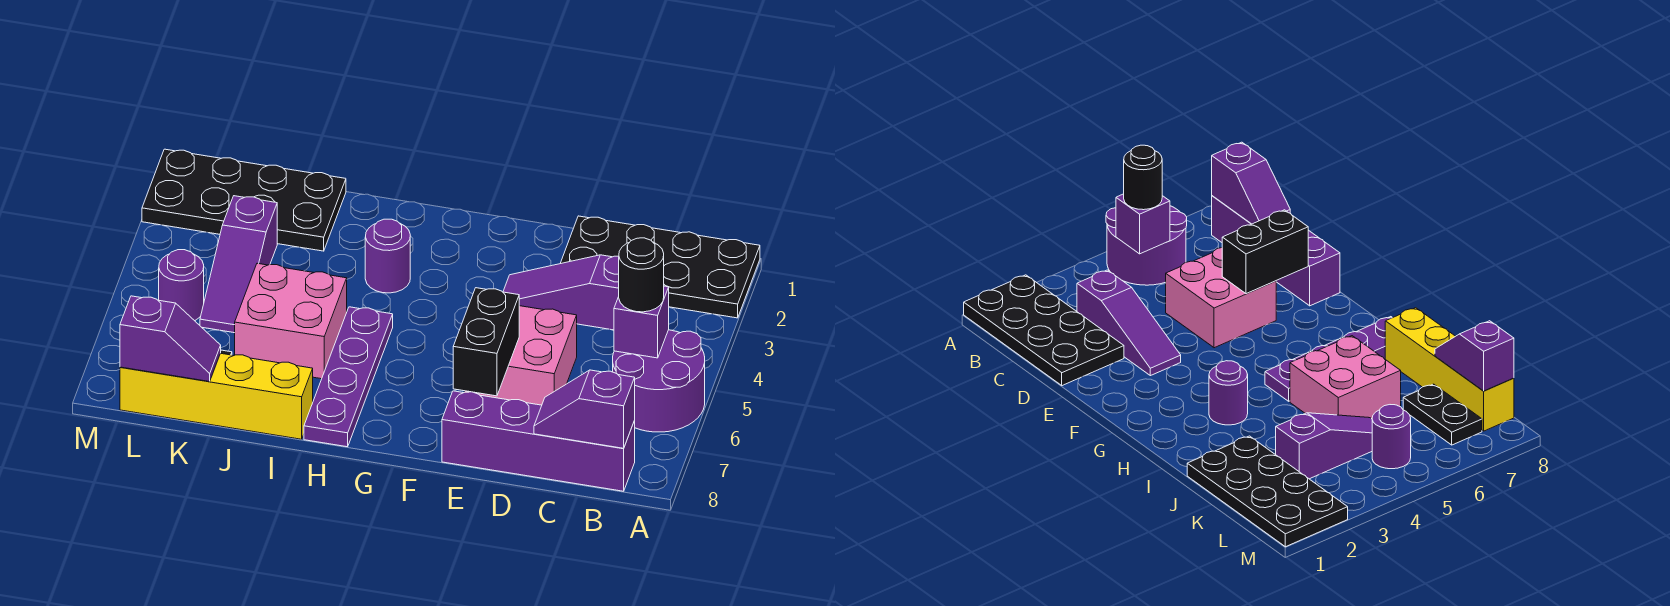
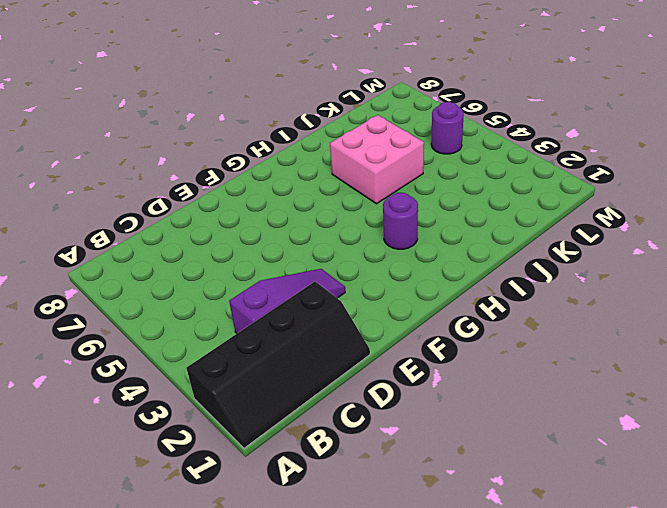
black slope A1:D2 level 1 top 2 -> black plate A1:D2 level 1
none -> purple round brick A5:B6 level 1
none -> purple brick B8:E8 level 1
none -> pink brick D5:E6 level 1

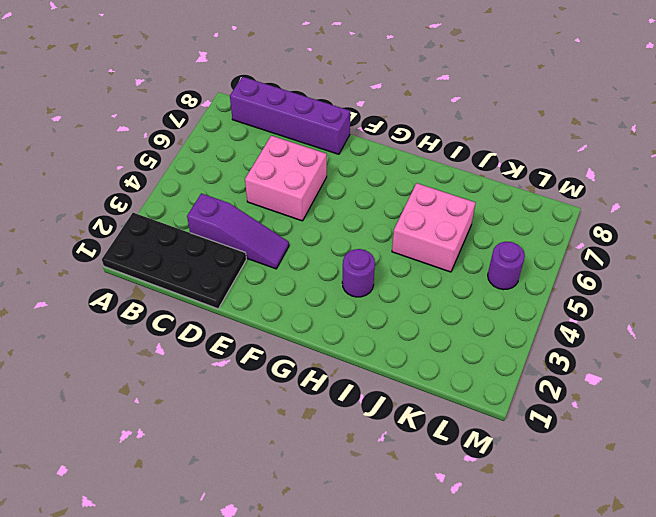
none -> purple round brick A5:B6 level 1
none -> purple plate H5:H8 level 1
none -> yellow brick I8:L8 level 1

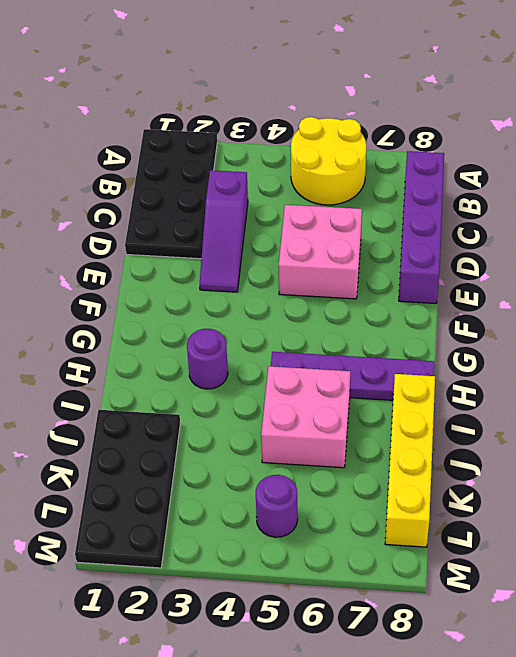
yellow round brick A5:B6 level 1 -> purple round brick A5:B6 level 1
none -> purple slope K3:K5 level 1 top 3
none -> black plate K7:L7 level 1
none -> purple brick B5 level 2

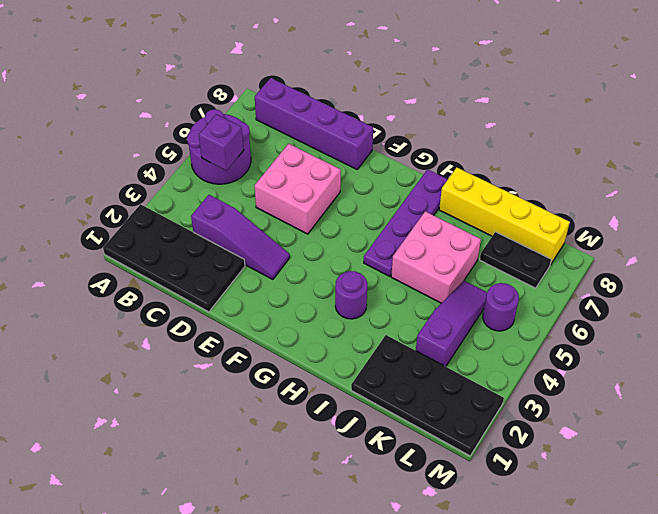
none -> purple slope B8:C8 level 2 top B
none -> black brick E6:E7 level 2
none -> purple slope K8:L8 level 2 top L

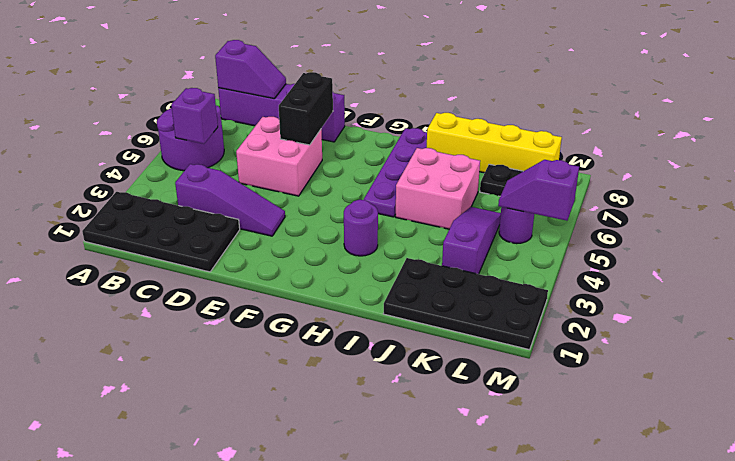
purple slope L5:M5 level 2 top M -> purple slope K8:L8 level 2 top L
none -> black round brick B5 level 3

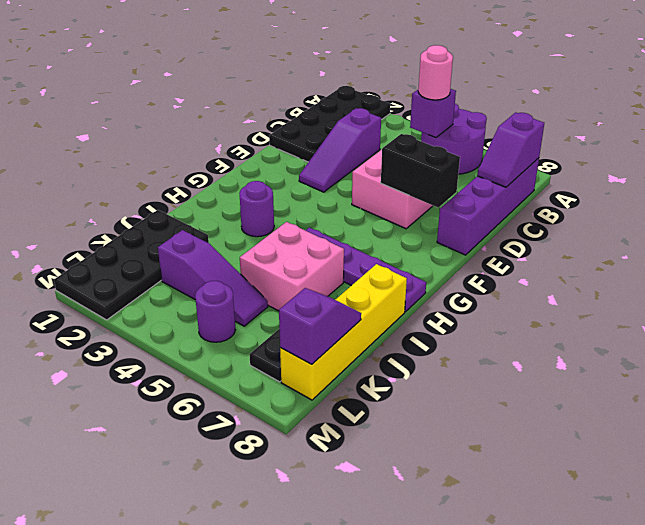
pink round brick B5 level 3 -> black round brick B5 level 3

